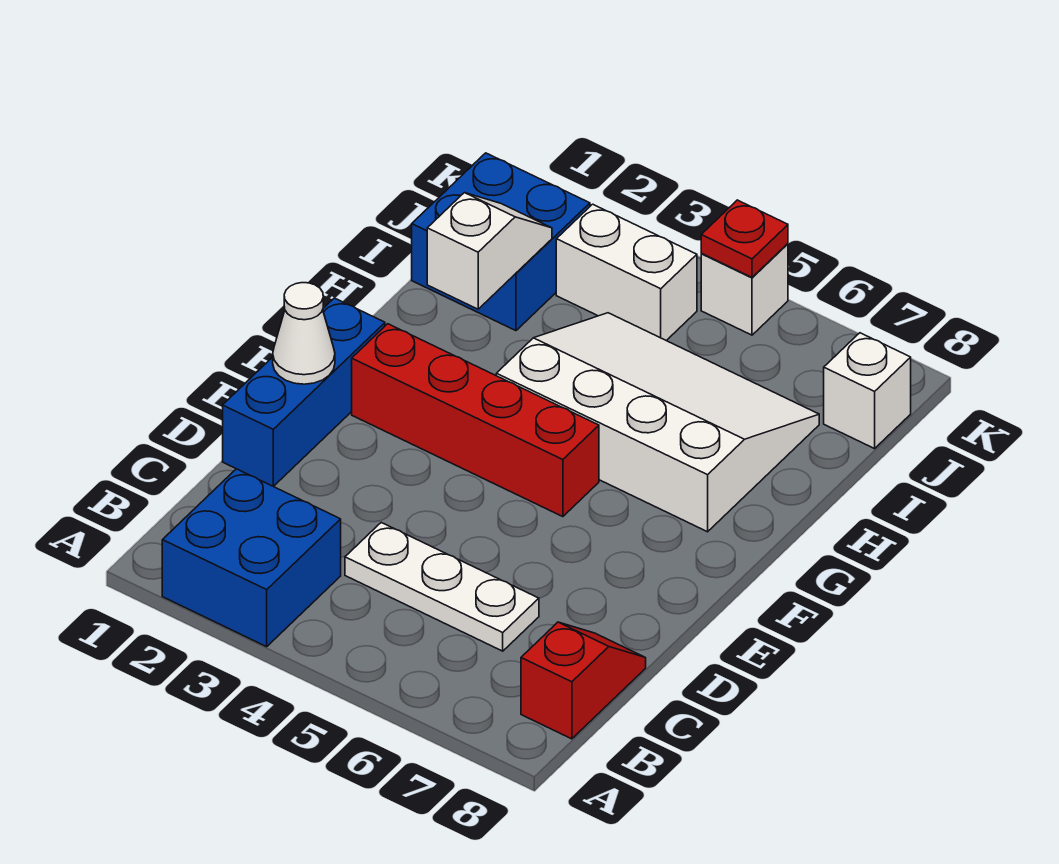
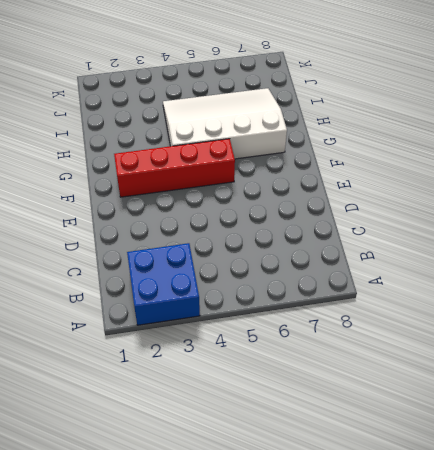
none -> red slope B8:C8 level 1 top B
none -> white plate C4:C6 level 1
none -> blue brick D1:F1 level 1

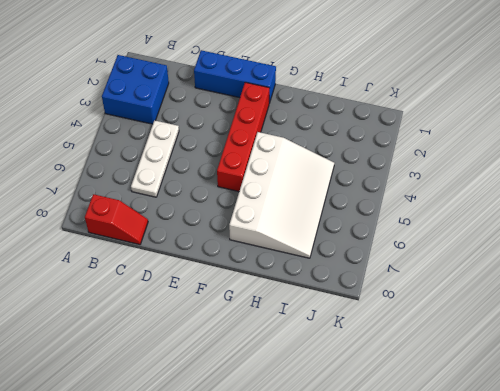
none -> blue brick I1:J2 level 1
none -> white brick J3:J4 level 1
none -> white brick J8 level 1

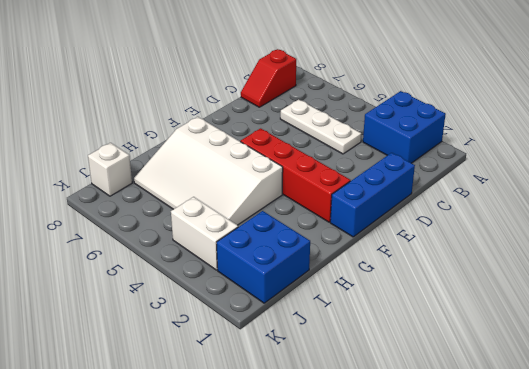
none -> white brick K5 level 1
none -> white cone E1 level 2
none -> white slope H2:I2 level 2 top H

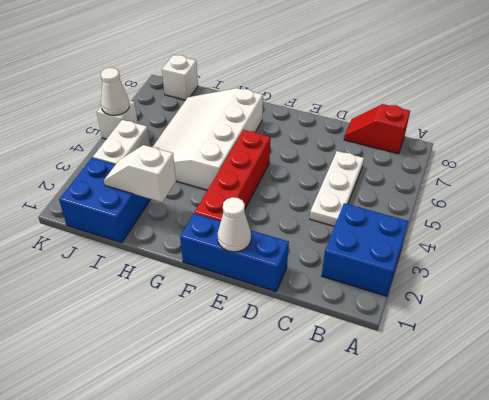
white cone K5 level 2 -> red plate K5 level 2

